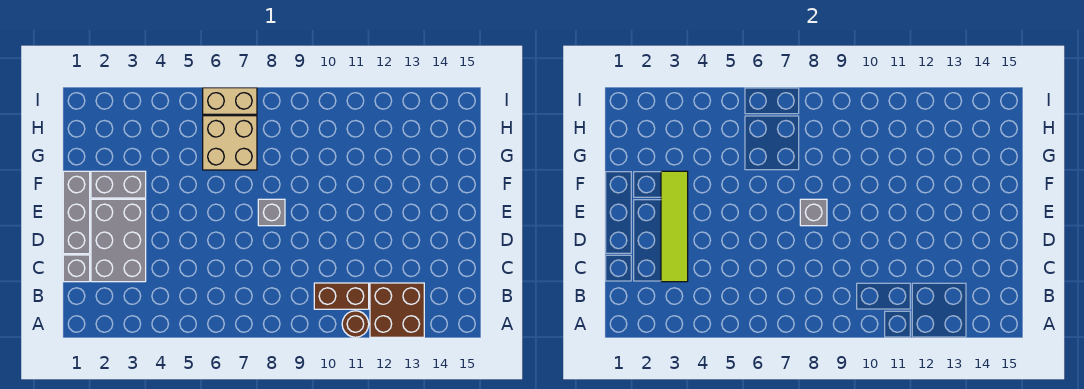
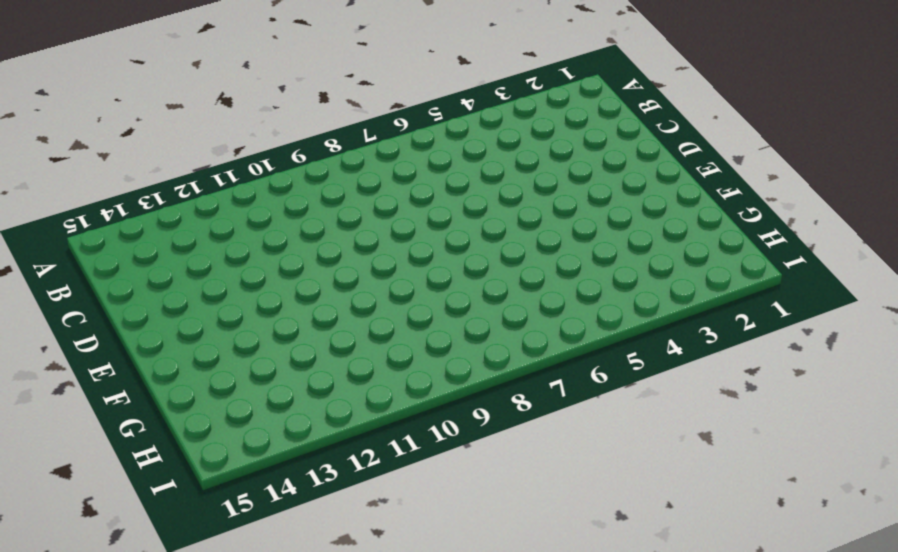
none -> brown round brick A11 level 1
none -> brown brick A12:B13 level 1
none -> brown brick B10:B11 level 1

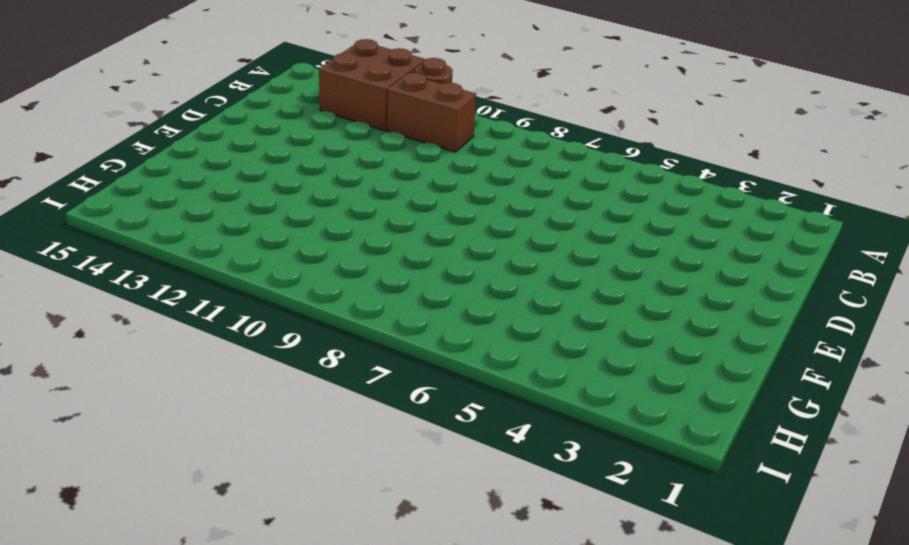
none -> grey brick C1 level 1
none -> grey brick C2:E3 level 1
none -> grey brick D1:F1 level 1

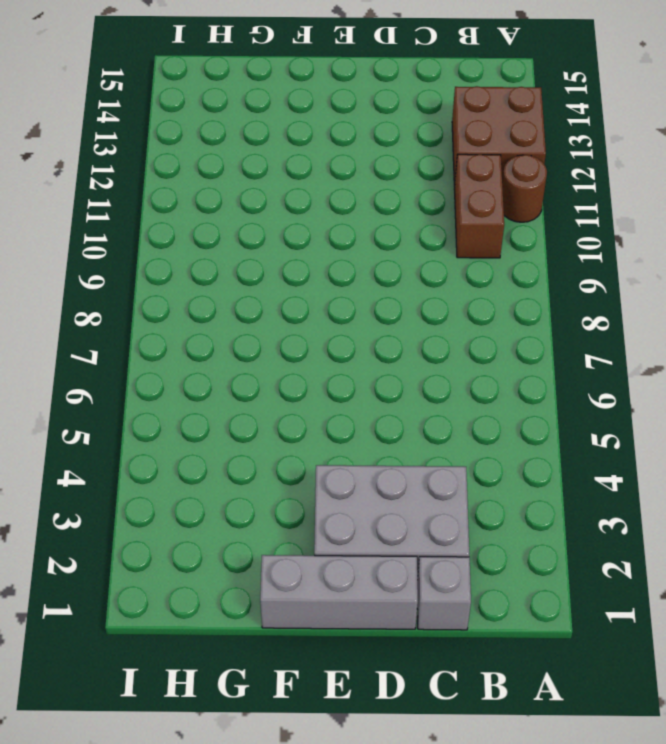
none -> grey brick E8 level 1
none -> grey brick F2:F3 level 1
none -> tan brick G6:H7 level 1

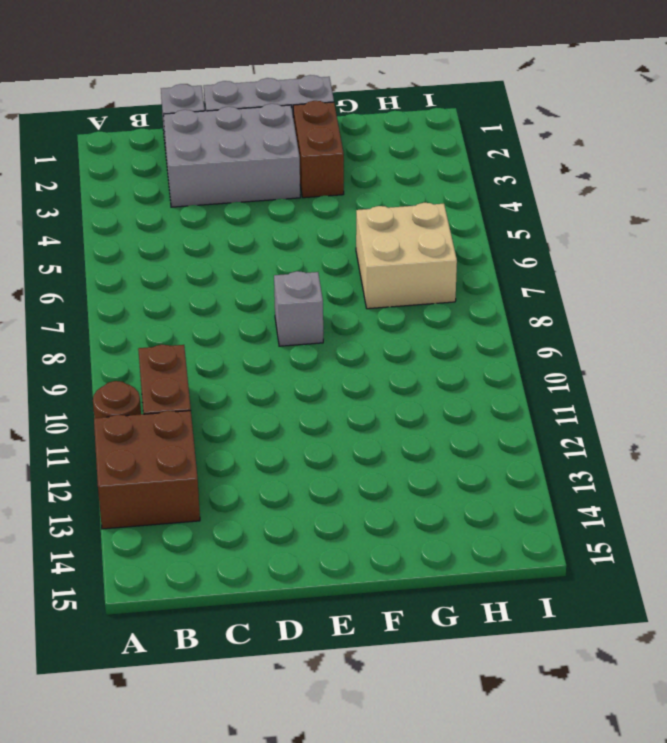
brown brick F2:F3 level 1 -> grey brick F2:F3 level 1
none -> tan brick I6:I7 level 1
none -> lime tile C3:F3 level 2
none -> grey brick E8 level 2

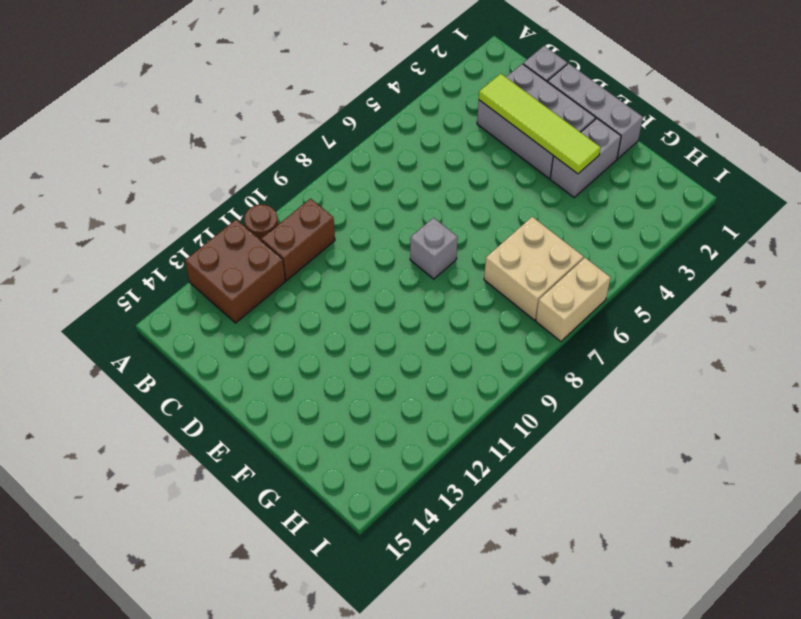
none -> grey brick E8 level 2

